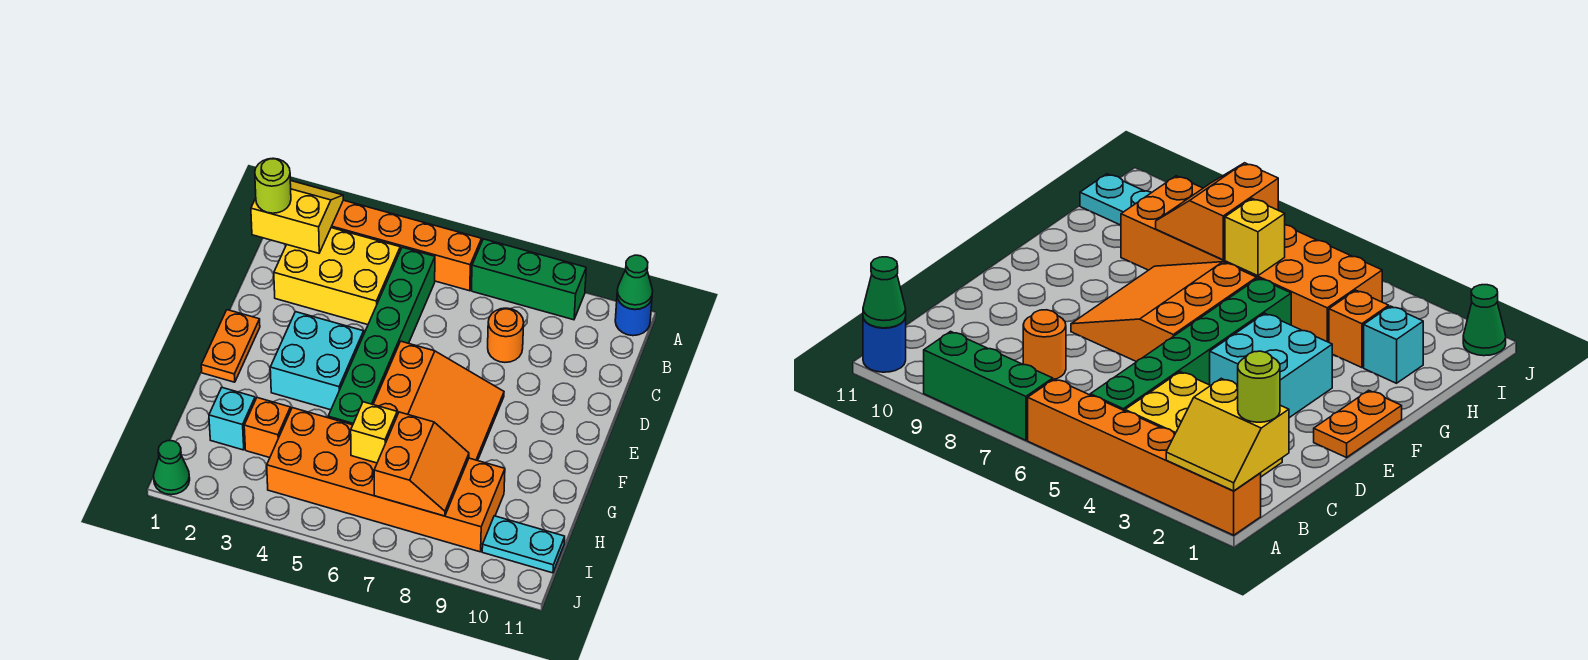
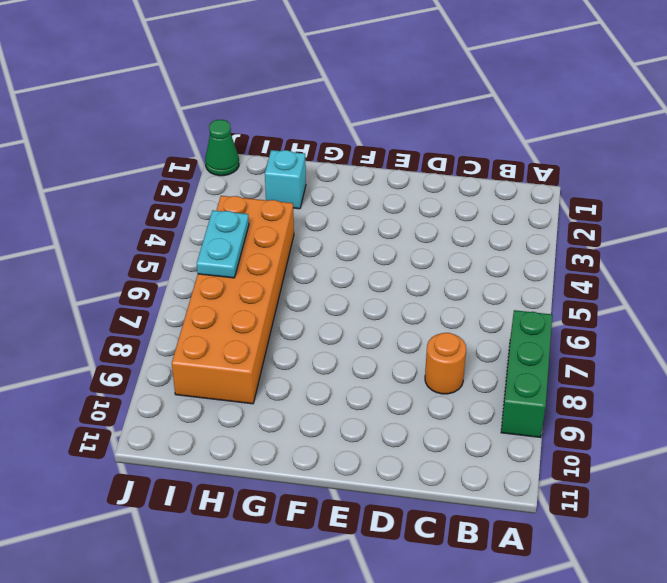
cyan plate I5:I6 level 2 -> cyan plate I10:I11 level 1
none -> orange brick A1:A6 level 1
none -> blue round brick A11 level 1
none -> yellow brick B2:C4 level 1

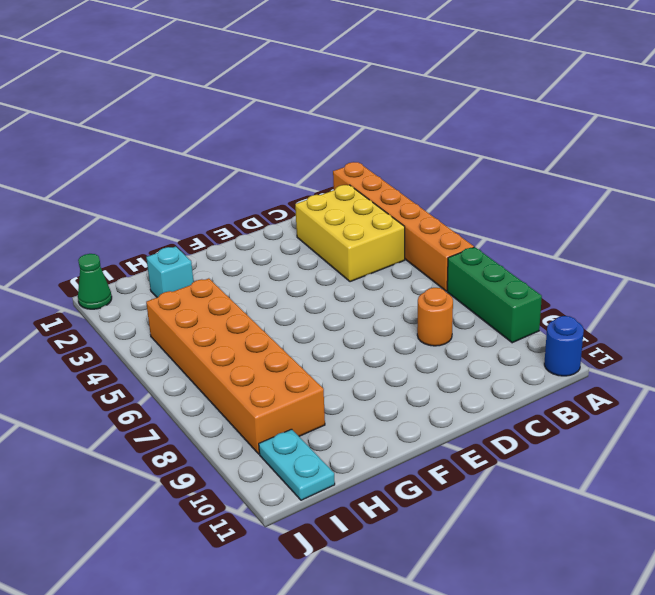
none -> green brick B5:G5 level 1
none -> orange plate E1:F1 level 1
none -> cyan brick E3:F4 level 1

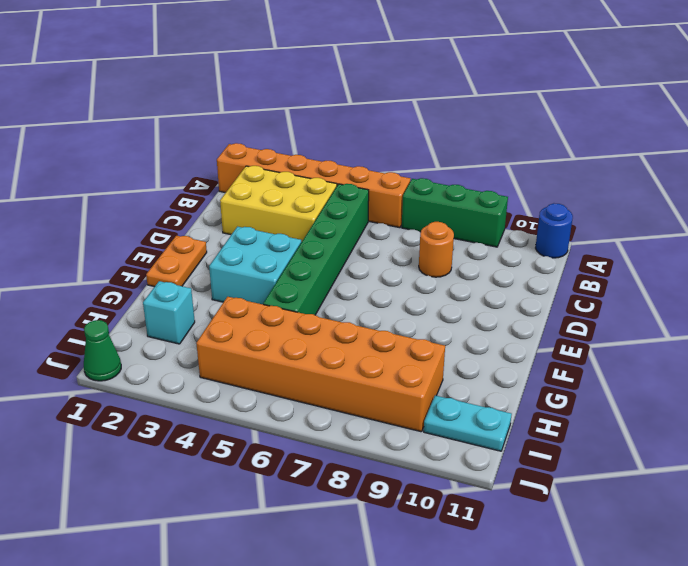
none -> orange slope E6:G8 level 1 top 6
none -> orange brick H3 level 1
none -> yellow slope A1:B2 level 2 top B

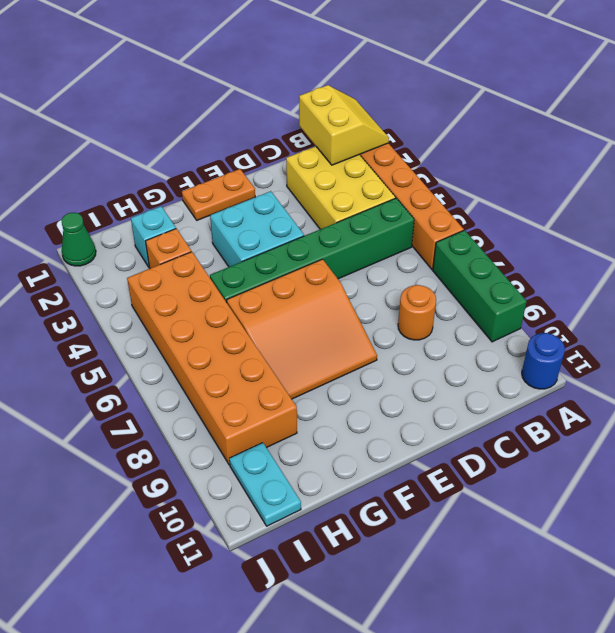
none -> green cone A11 level 2
none -> yellow brick H6 level 2
none -> orange slope H7:I8 level 2 top 7

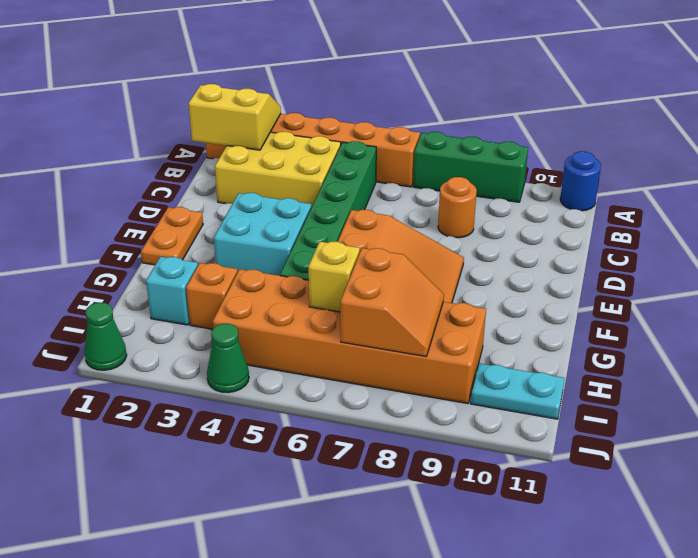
green cone J4 level 1 -> green cone A11 level 2
none -> lime round brick B1 level 3

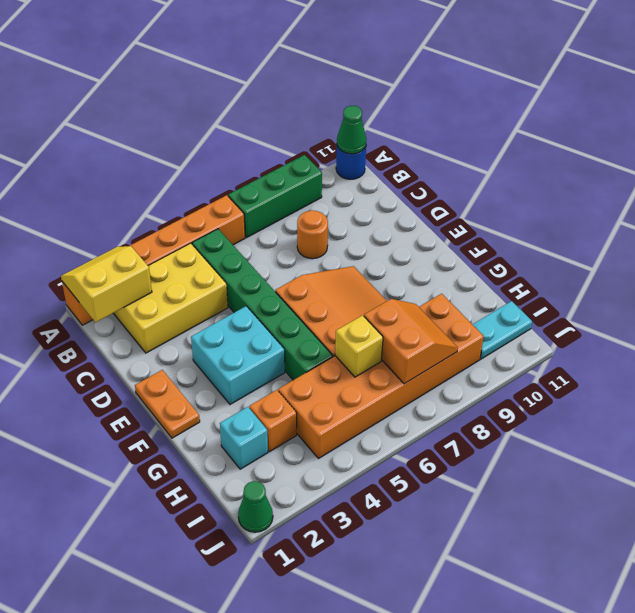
none -> lime round brick B1 level 3

